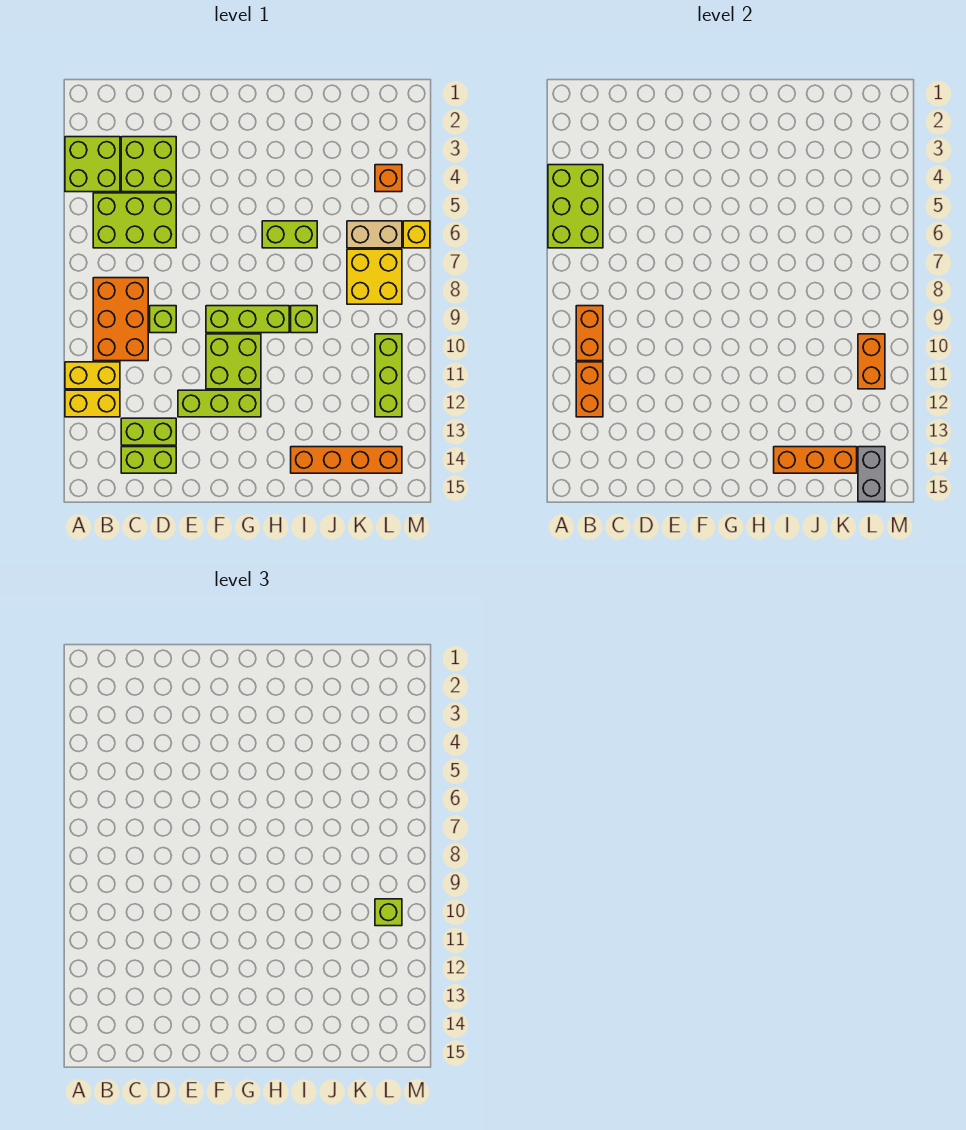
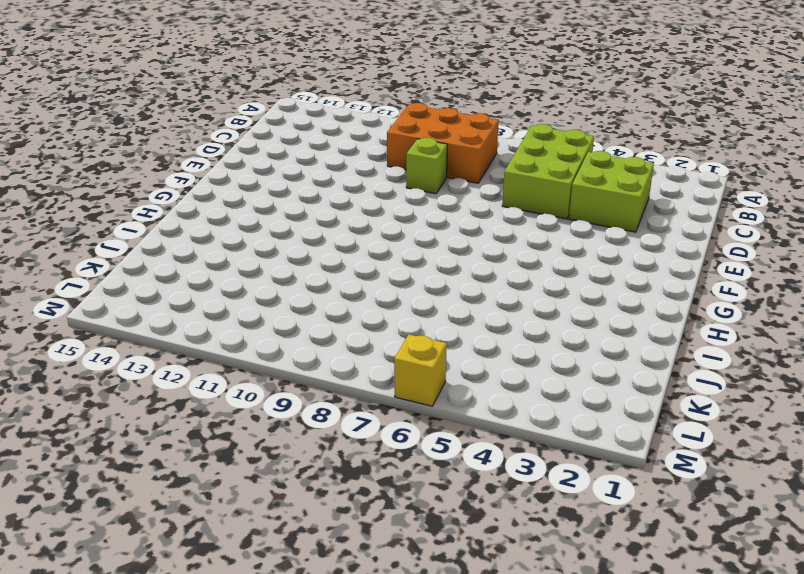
none -> lime brick A3:B4 level 1
none -> yellow brick A11:B11 level 1
none -> yellow brick A12:B12 level 1

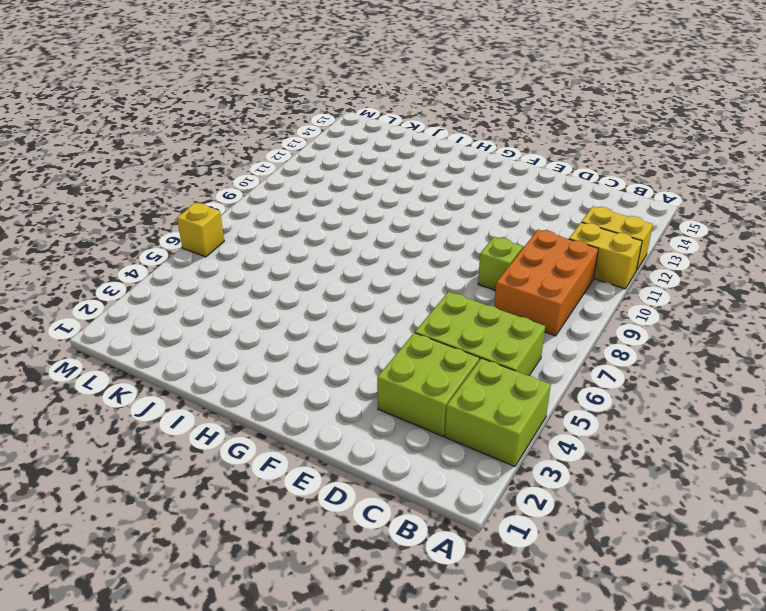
none -> lime brick C13:D13 level 1
none -> lime brick C14:D14 level 1
none -> lime brick E12:G12 level 1

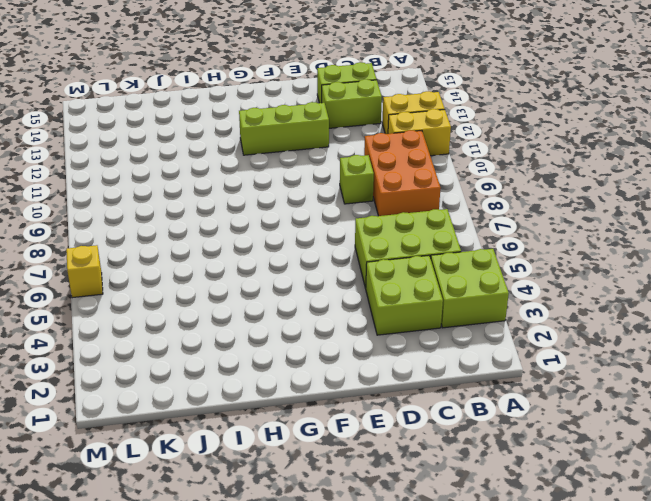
none -> lime brick F9:H9 level 1
none -> lime brick F10:G11 level 1
none -> lime brick H6:I6 level 1

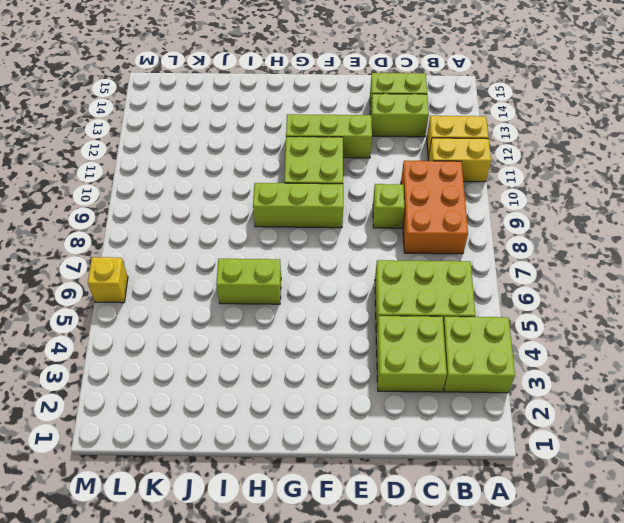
none -> lime brick I9 level 1
none -> orange brick I14:L14 level 1
none -> tan brick K6:L6 level 1

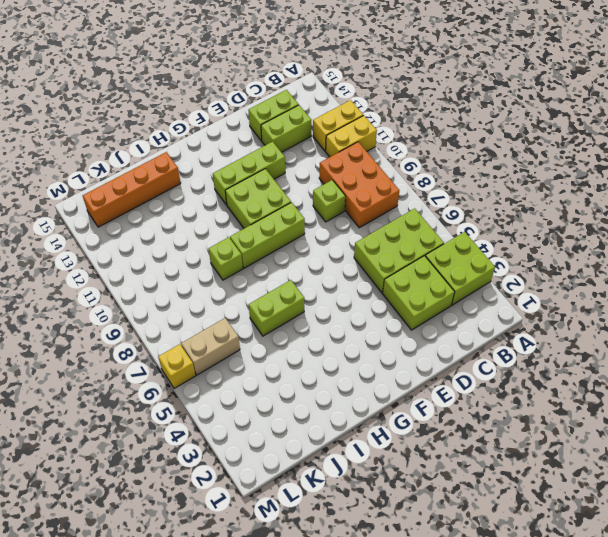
none -> yellow brick K7:L8 level 1
none -> orange brick L4 level 1
none -> lime brick L10:L12 level 1

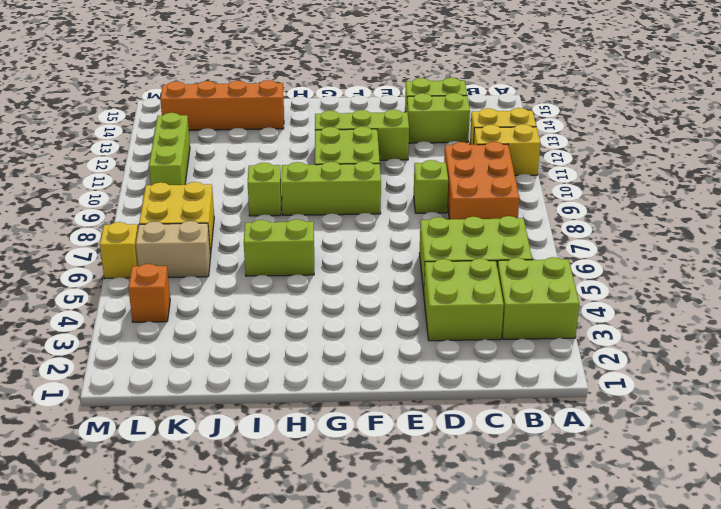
none -> lime brick A4:B6 level 2
none -> orange brick B9:B10 level 2
none -> orange brick B11:B12 level 2

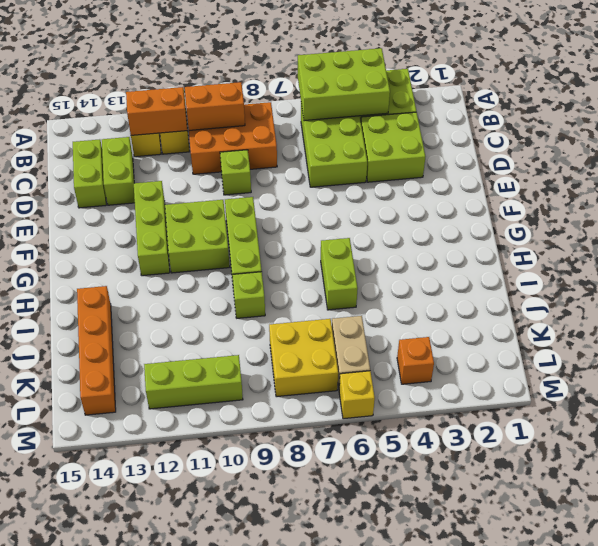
none -> orange brick I14:K14 level 2
none -> orange brick L10:L11 level 2
none -> grey brick L14:L15 level 2

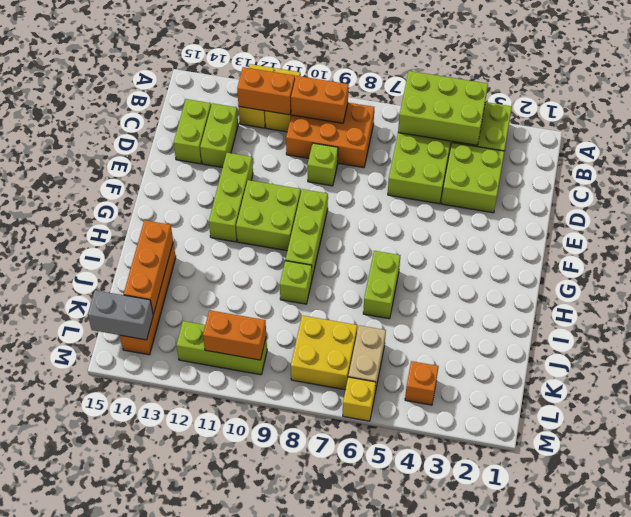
none -> lime brick L10 level 3

